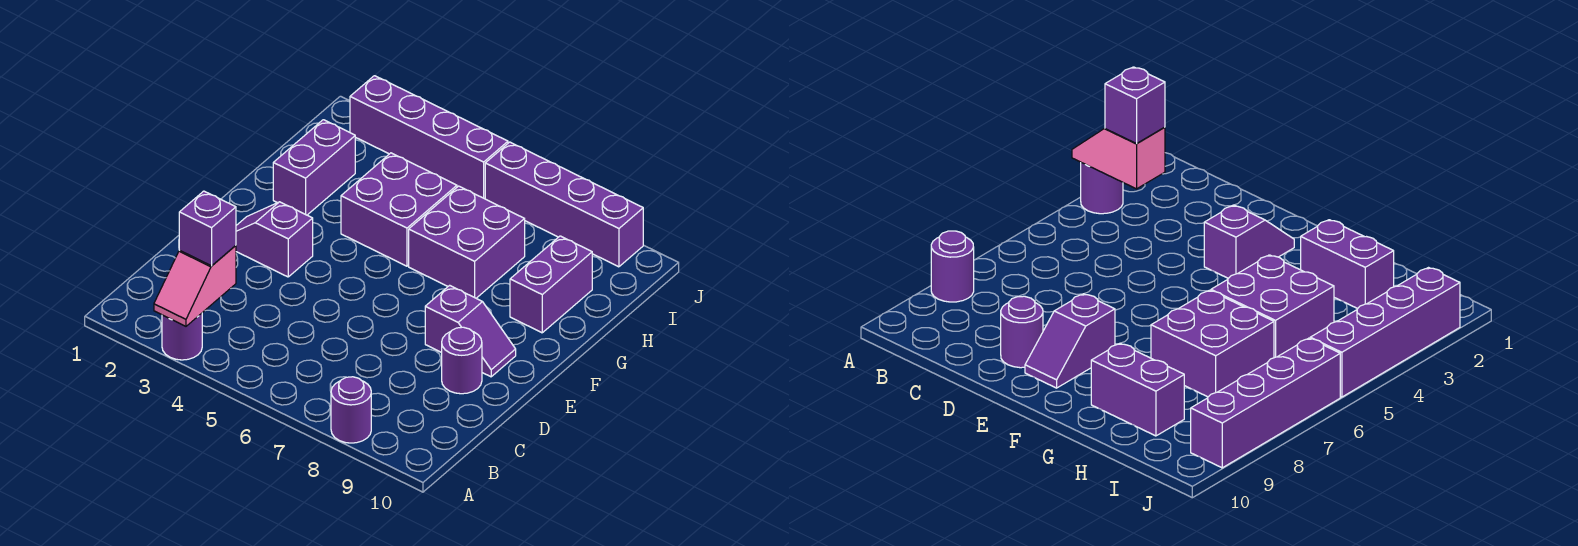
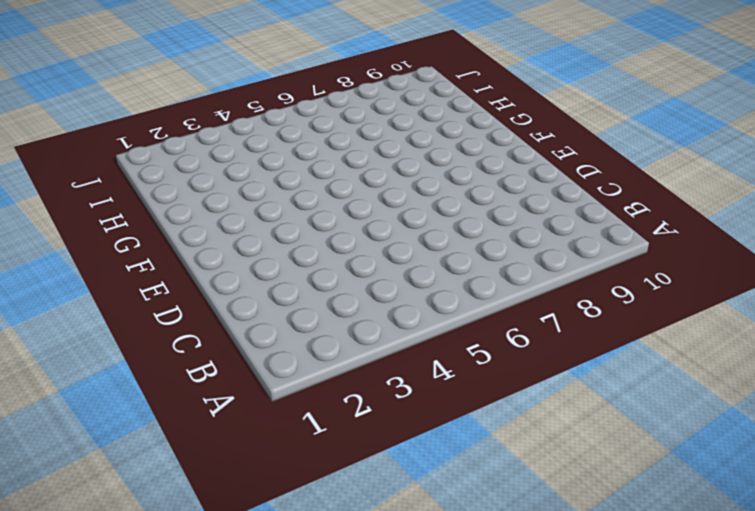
none -> purple round brick A3 level 1
none -> purple round brick A8 level 1
none -> purple round brick D9 level 1

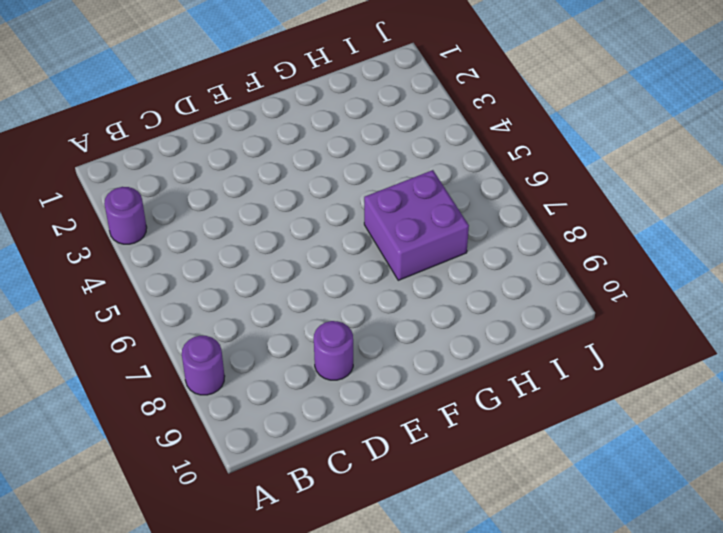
none -> purple slope E2:E3 level 1 top 3
none -> purple slope E8:E9 level 1 top 8
none -> purple brick G2:H2 level 1

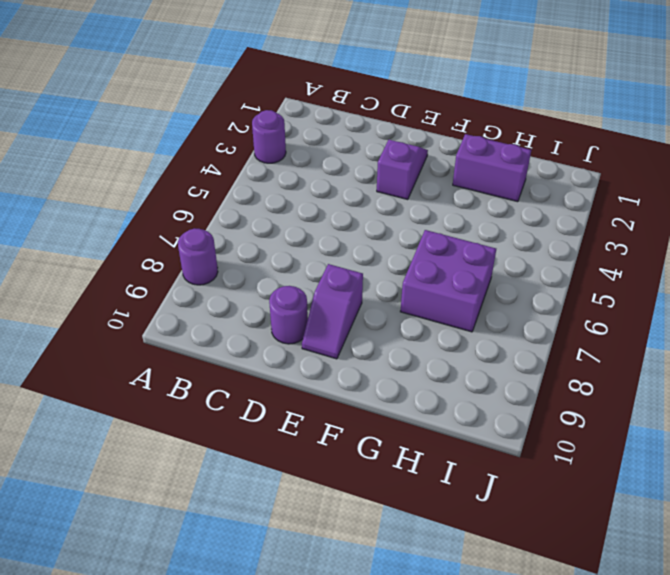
none -> purple brick G4:H5 level 1
none -> purple brick G9:H9 level 1
none -> purple brick J2:J5 level 1

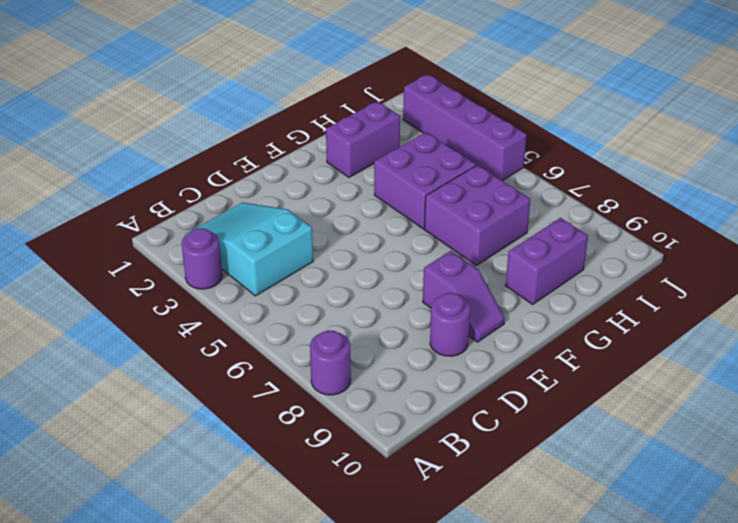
cyan slope B2:C4 level 1 top 4 -> none
none -> purple slope E2:E3 level 1 top 3
none -> purple brick J6:J9 level 1
none -> pink slope A3:B3 level 2 top B

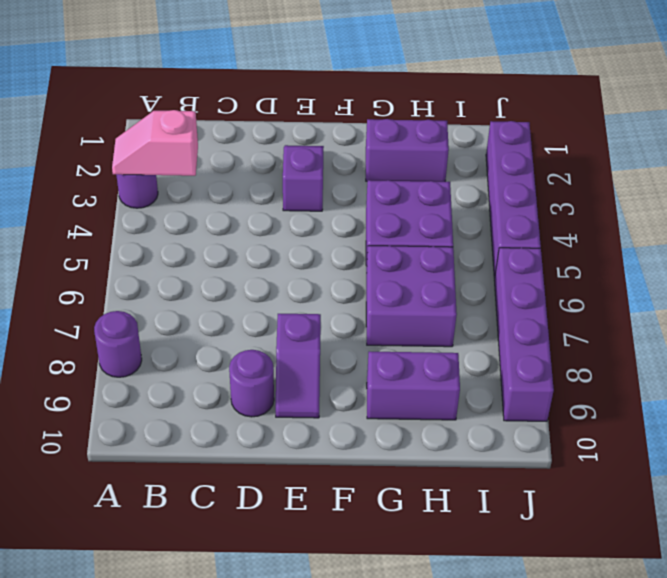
none -> purple brick B3 level 3

